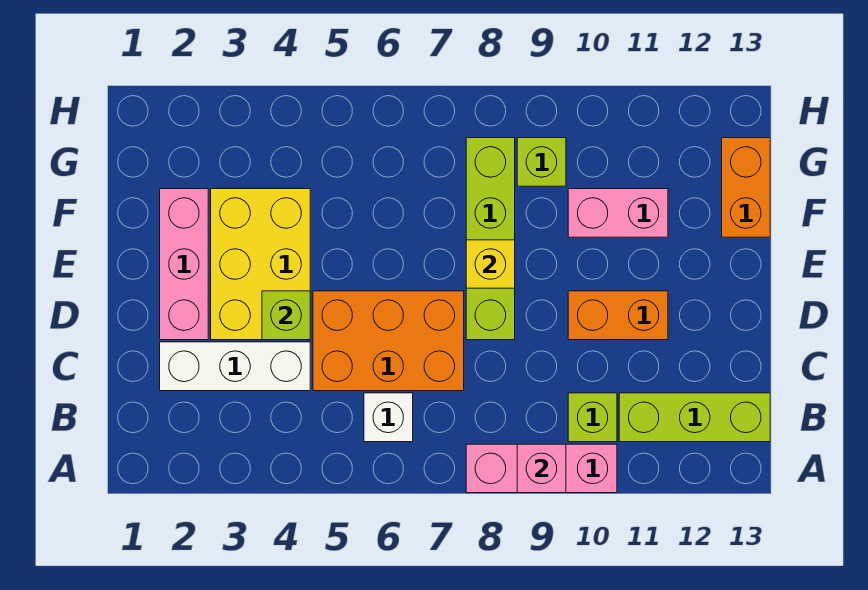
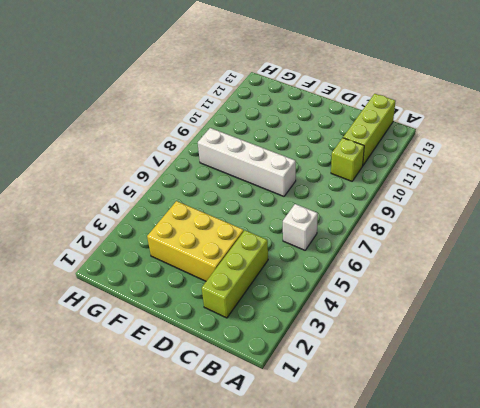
lime brick C2:C4 level 1 -> white brick C2:C4 level 1
white brick D8:G8 level 1 -> lime brick D8:G8 level 1
none -> pink brick A8:A10 level 1
none -> orange brick C5:D7 level 1
none -> pink brick D2:F2 level 1

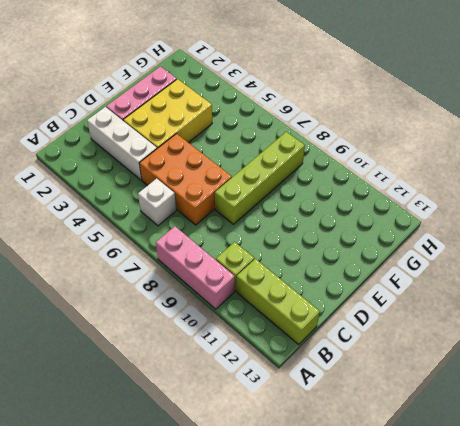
none -> orange brick D10:D11 level 1
none -> pink brick F10:F11 level 1
none -> orange brick F13:G13 level 1

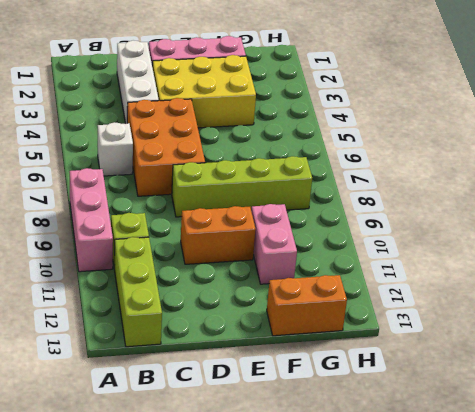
orange brick D10:E10 level 1 -> orange brick D10:D11 level 1
none -> lime brick G9 level 1
none -> pink brick A9 level 2
none -> lime brick D4 level 2

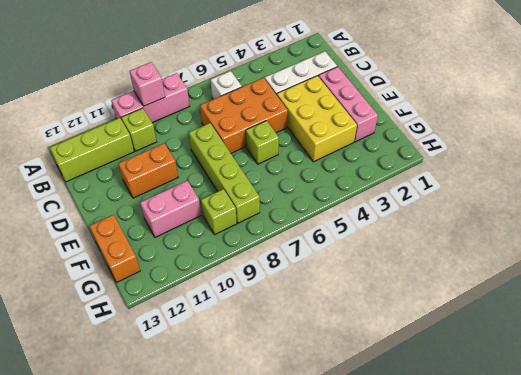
lime brick E6 level 1 -> lime brick D4 level 2
none -> yellow brick E8 level 2

